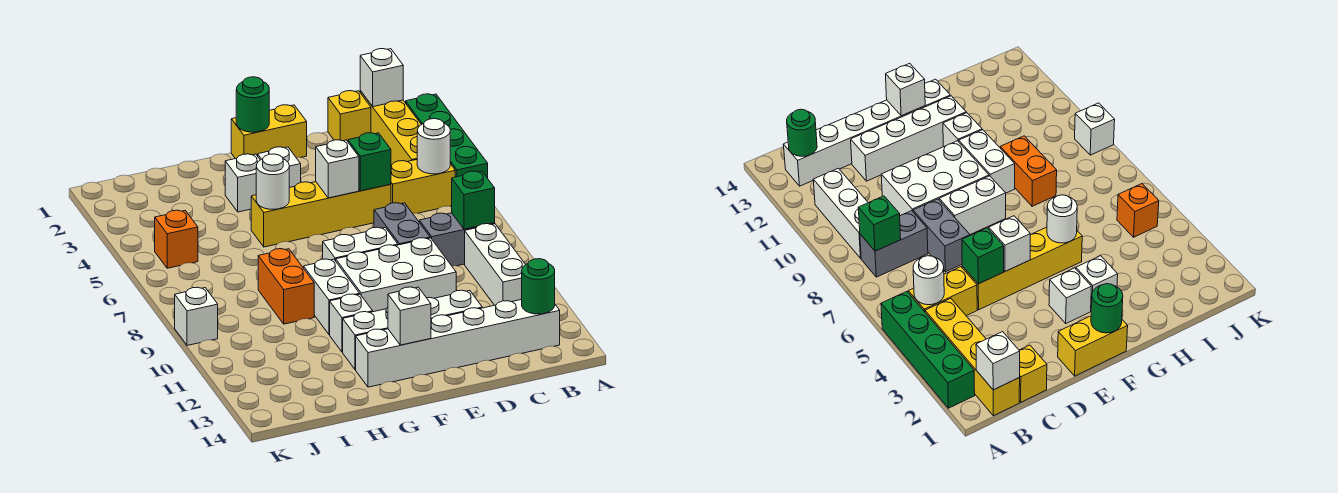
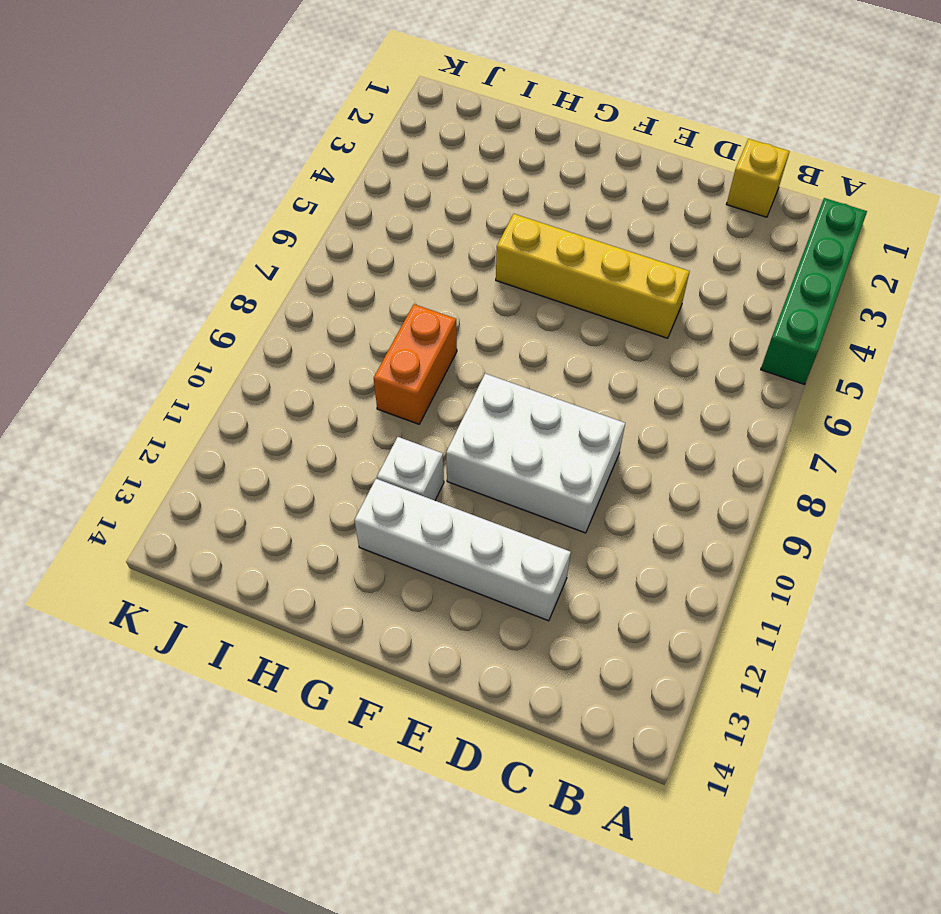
none -> yellow brick B1:B4 level 1
none -> yellow brick B5:C5 level 1
none -> grey brick B8:C8 level 1

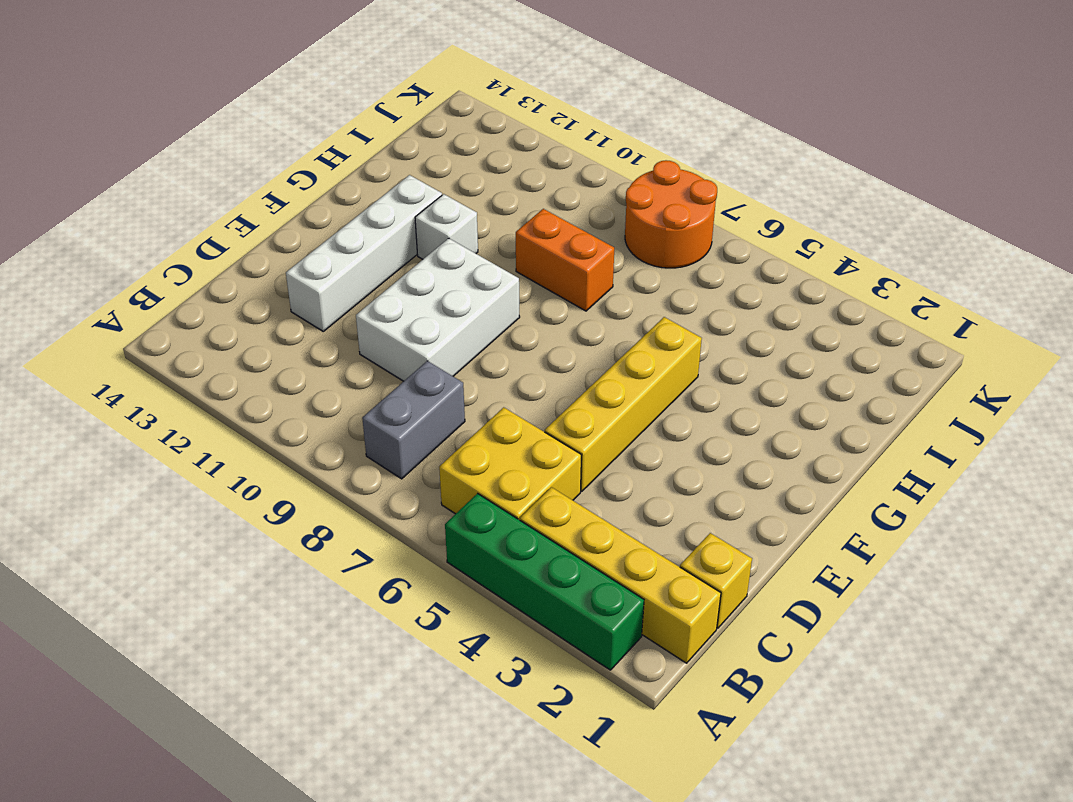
yellow brick B5:C6 level 1 -> yellow brick B5:C5 level 1
orange round brick J7:K8 level 1 -> none
none -> white brick B9:B11 level 1
none -> white brick B13:G13 level 1
none -> grey brick D7:D8 level 1

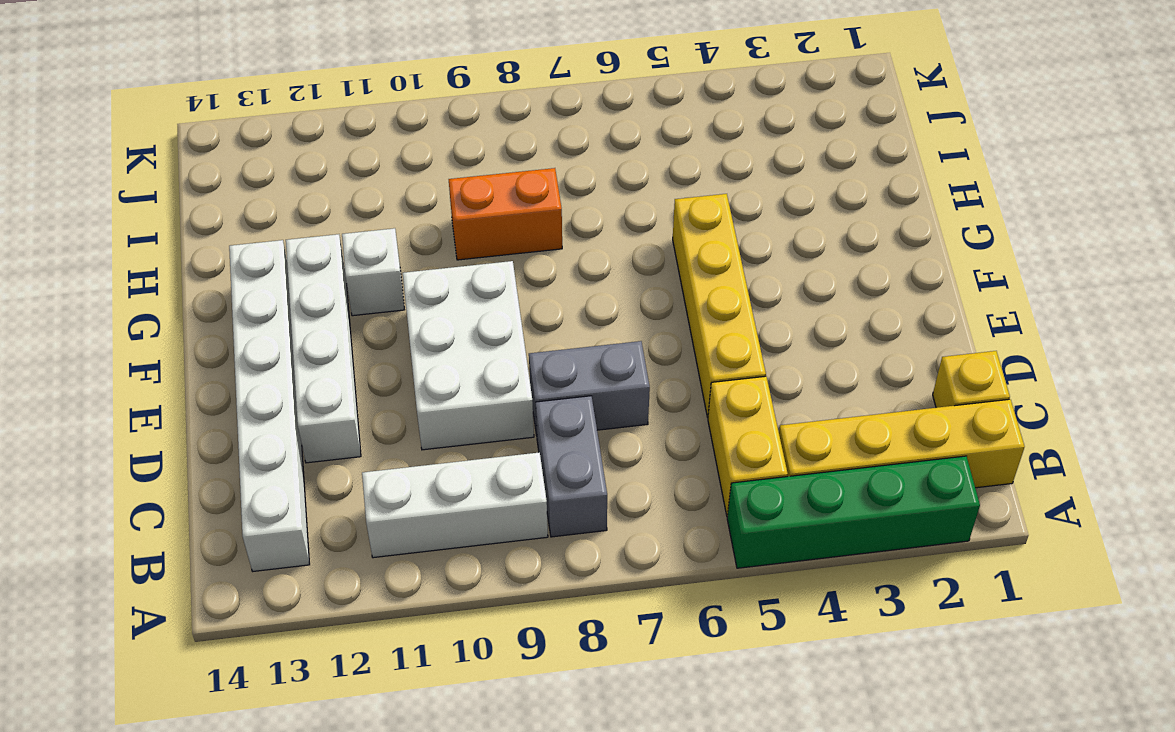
none -> yellow brick E1:F1 level 1
none -> white brick E8:F8 level 1
none -> white brick F3 level 1

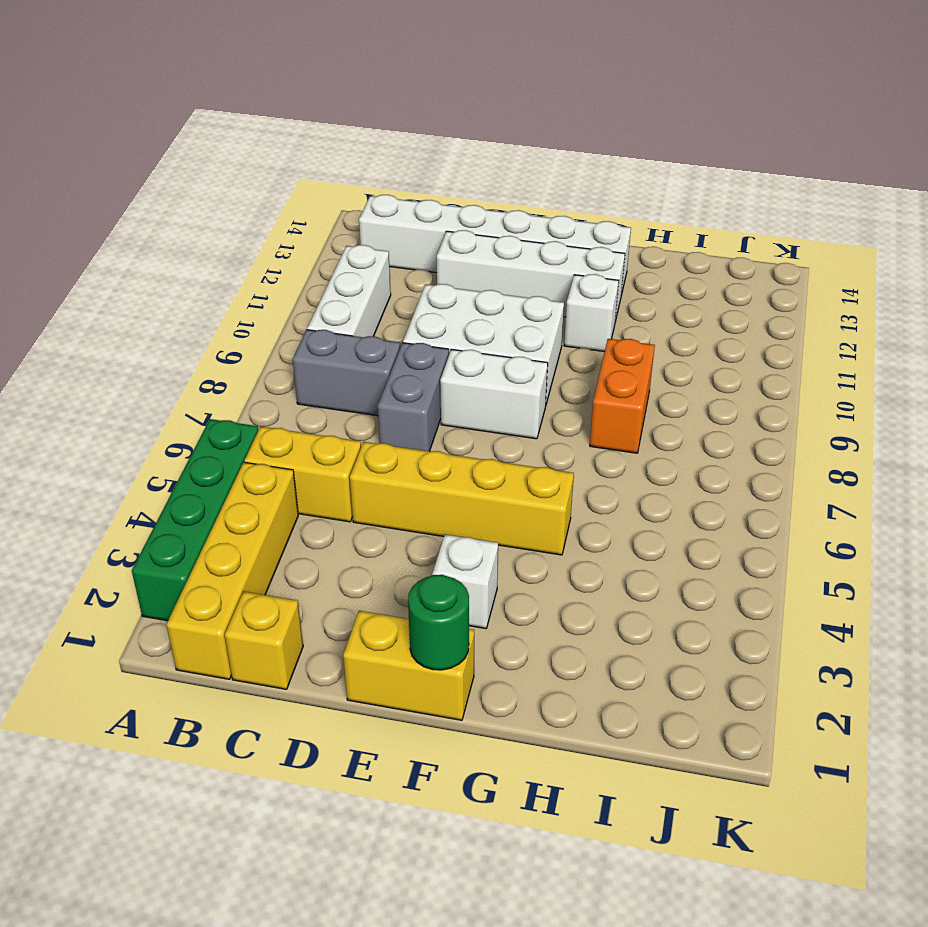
none -> white brick G3 level 1
none -> white brick G9:G10 level 1
none -> orange brick J5 level 1

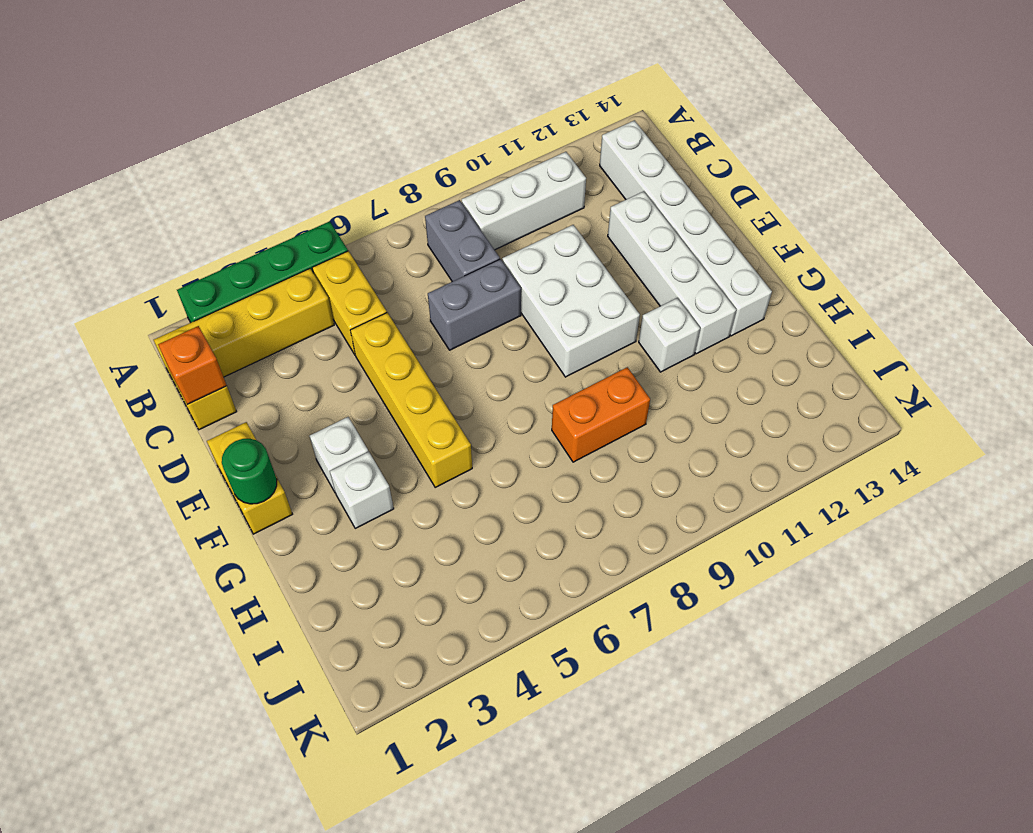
orange brick C1 level 2 -> orange brick J5 level 1
none -> white brick E8:F8 level 1
none -> white brick G9:G10 level 1
none -> white brick K9 level 1

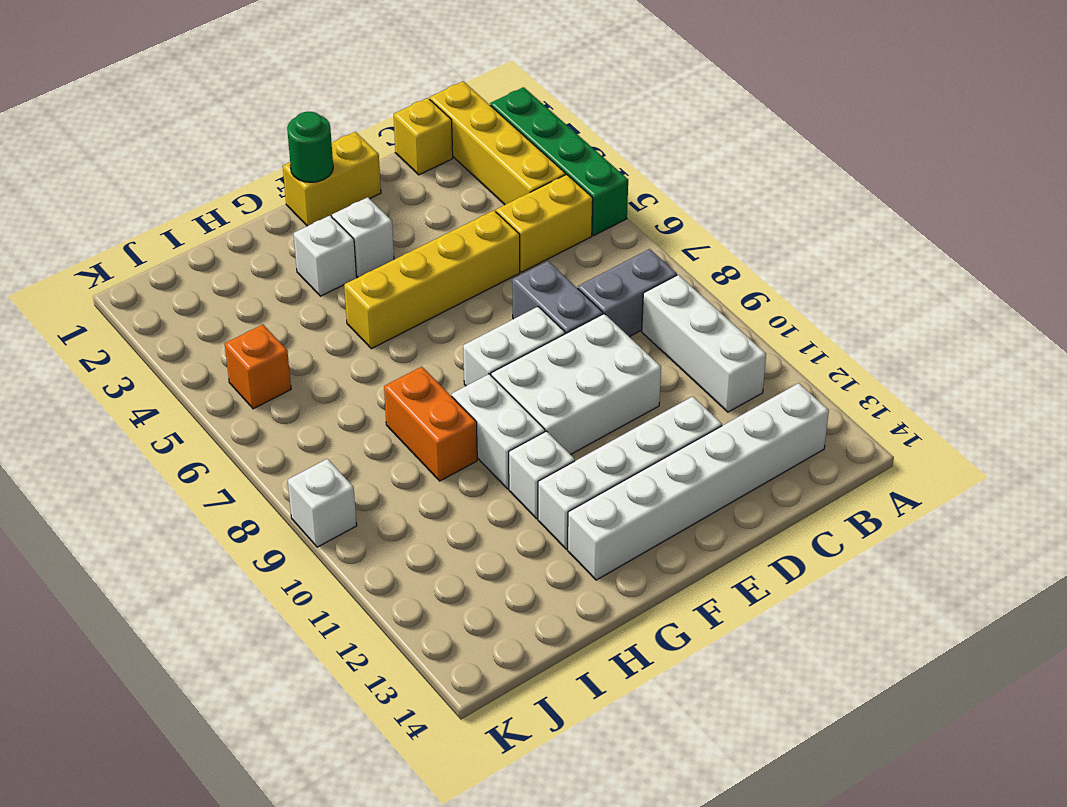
none -> white brick B1 level 2
none -> white round brick B5 level 2
none -> green brick B8 level 2

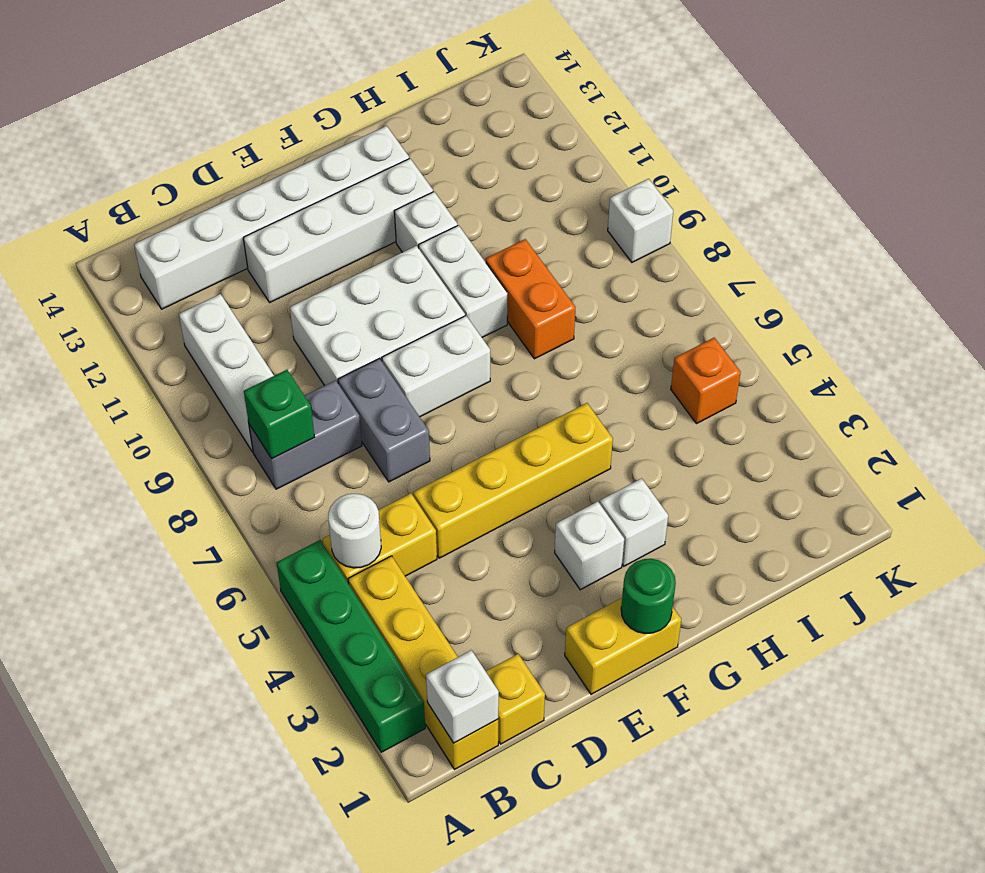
none -> green round brick B13 level 2
none -> green brick D5 level 2
none -> white brick E5 level 2

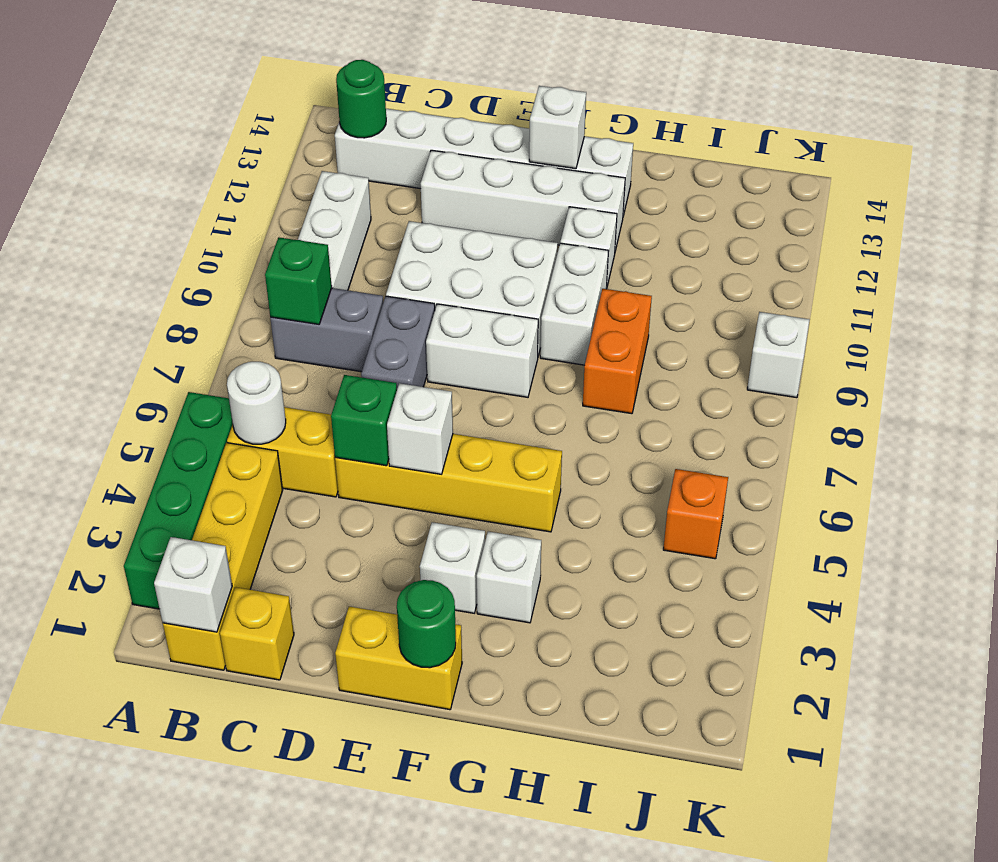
none -> white round brick G5 level 2

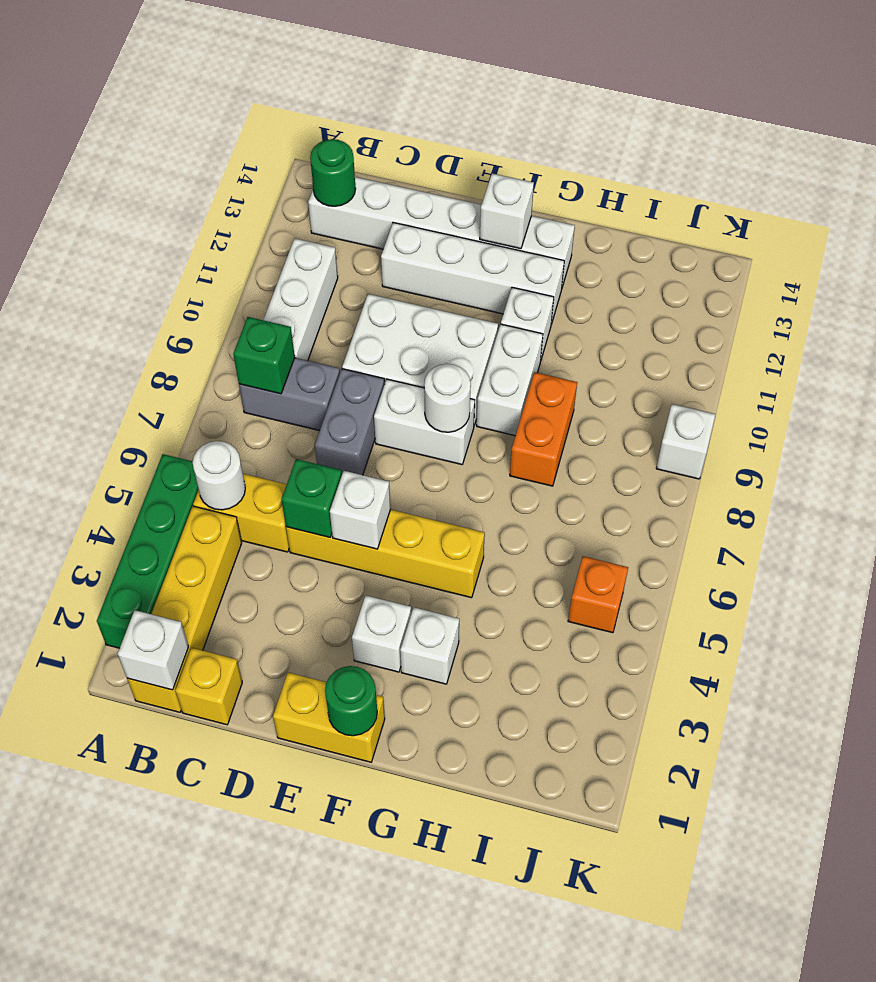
white round brick F8 level 2 -> white round brick G5 level 2

